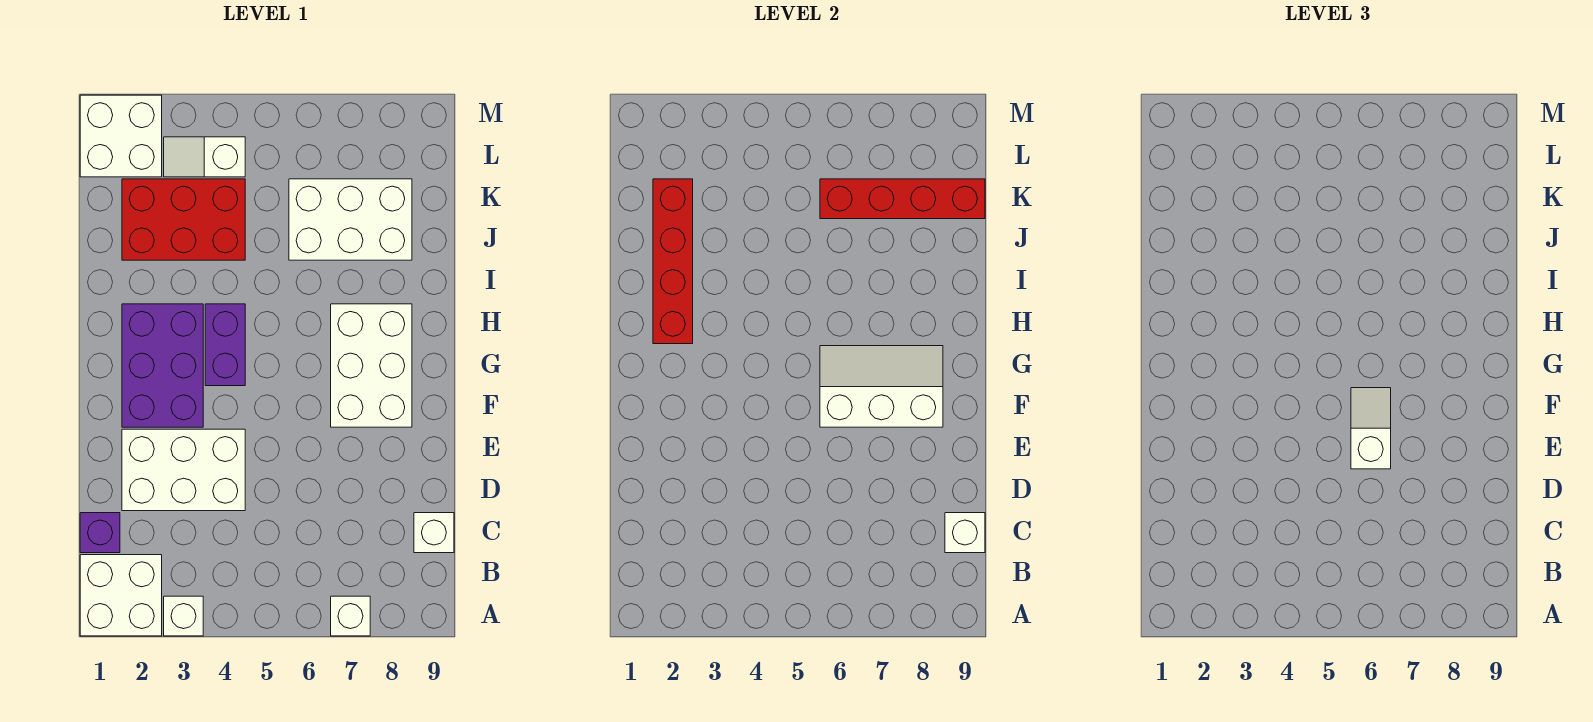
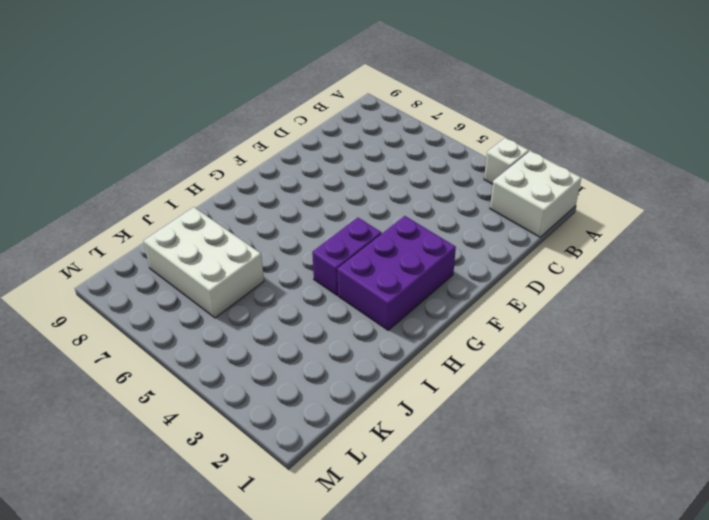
none -> white brick A7 level 1
none -> purple brick C1 level 1
none -> white brick C9 level 1

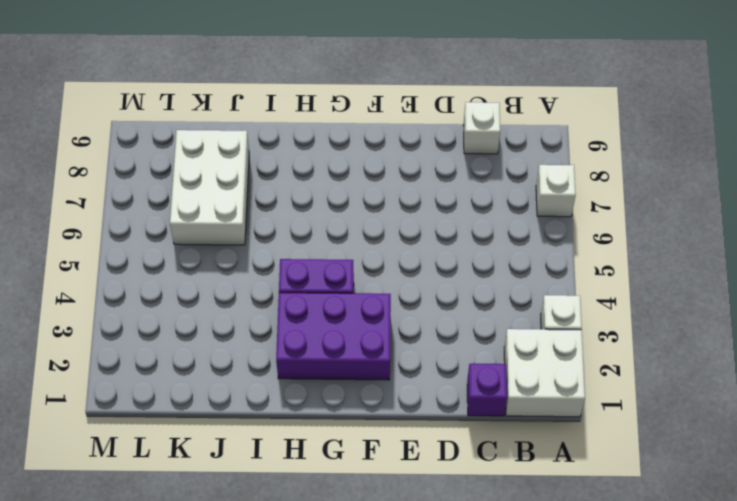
none -> white brick D2:E4 level 1
none -> white brick F7:H8 level 1
none -> red brick J2:K4 level 1

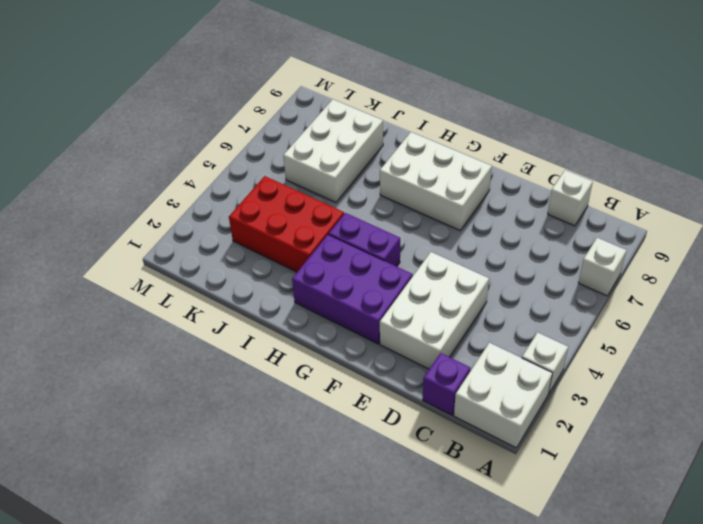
red brick I3:K4 level 1 -> red brick J2:K4 level 1
none -> white brick L1:M2 level 1
none -> white slope L3:L4 level 1 top 4
none -> white brick C9 level 2

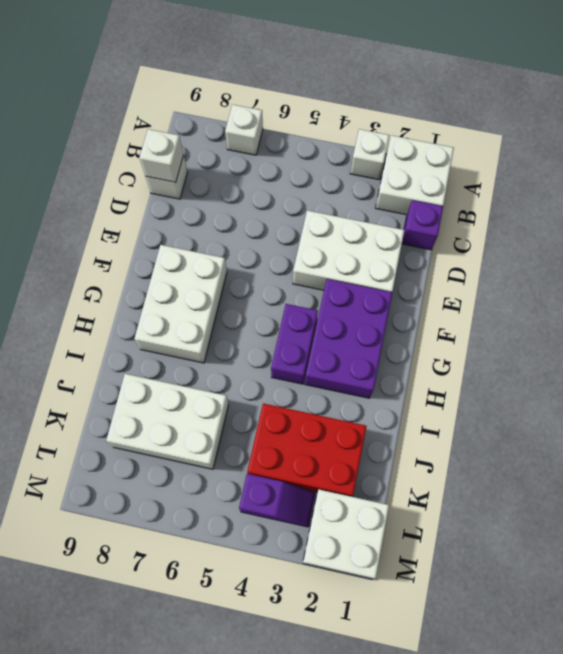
purple slope L3:L4 level 1 top 4 -> white slope L3:L4 level 1 top 4
none -> white slope F6:G8 level 2 top F
none -> red brick H2:K2 level 2
none -> red brick K6:K9 level 2

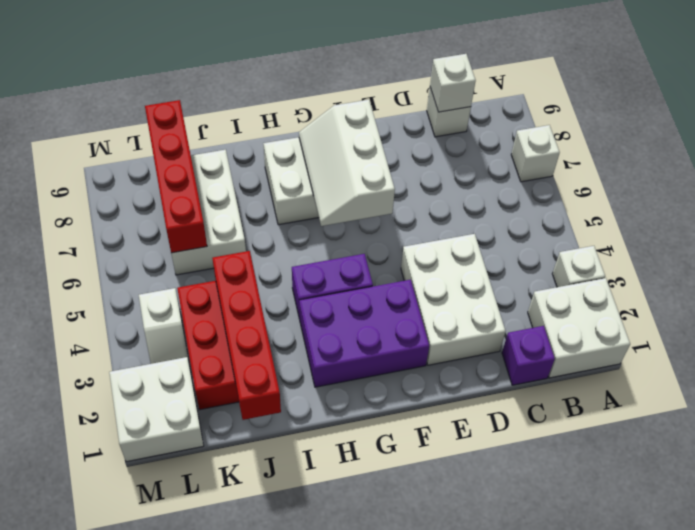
red brick J1:J4 level 2 -> red brick H2:K2 level 2
none -> white slope E6:F6 level 3 top E

